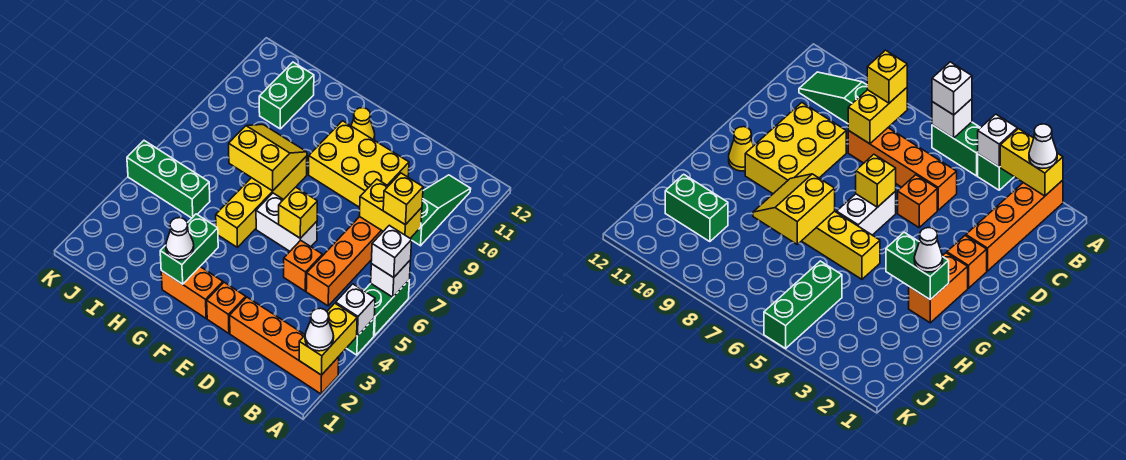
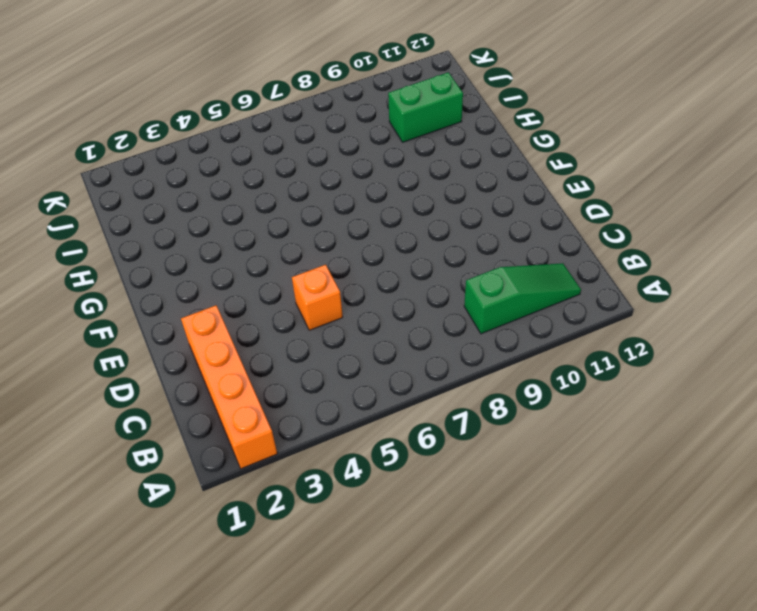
none -> green brick A4 level 1
none -> green brick A5:A6 level 1
none -> orange brick C5:C8 level 1

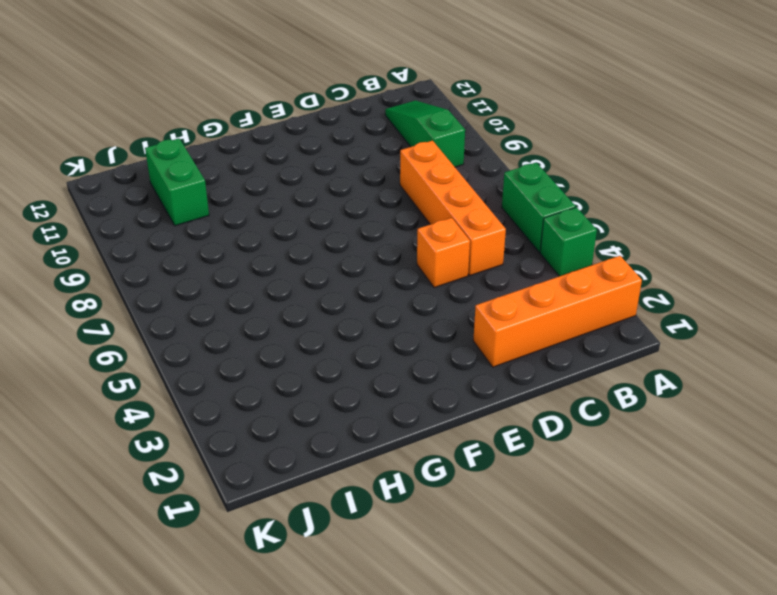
none -> yellow brick D9:F10 level 1
none -> orange brick E2 level 1
none -> white brick E6:F6 level 1

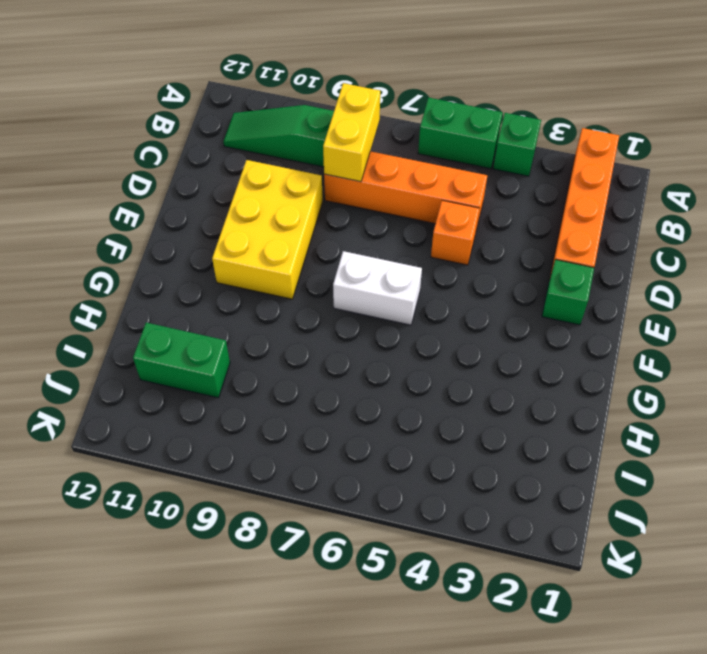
green brick E2 level 1 -> orange brick E2 level 1
white brick F6:F7 level 1 -> white brick E6:F6 level 1
none -> orange brick F2:G2 level 1
none -> yellow cone F11 level 1
none -> yellow brick G5:G8 level 1

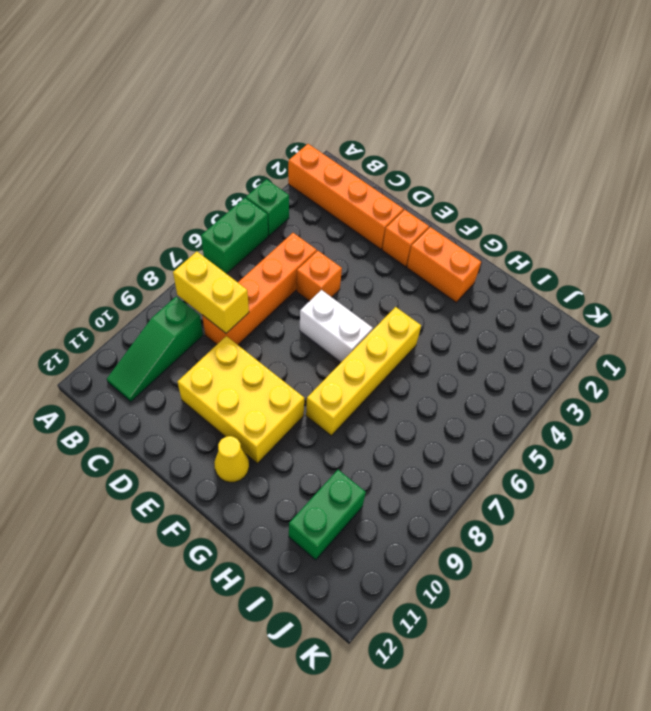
none -> green brick I5:K5 level 1
none -> yellow brick A2:A3 level 2
none -> white brick A4 level 2

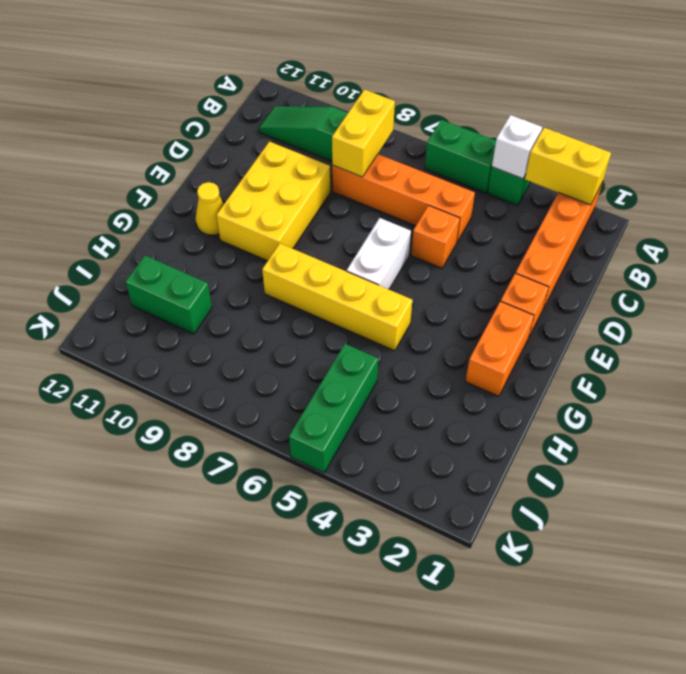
none -> white brick A6 level 2
none -> yellow brick E6 level 2
none -> green brick G2:G3 level 2

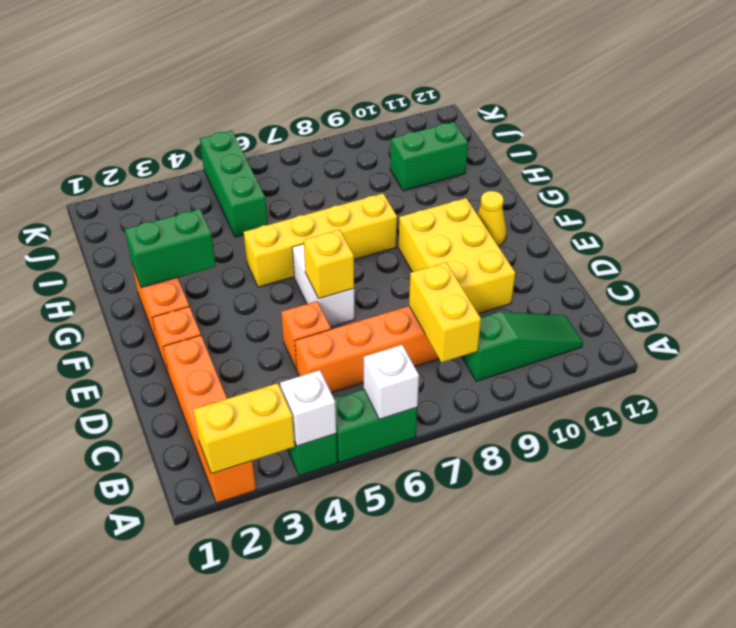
none -> yellow slope G7:H8 level 2 top 7
none -> white cone A2 level 3
none -> white brick A6 level 3

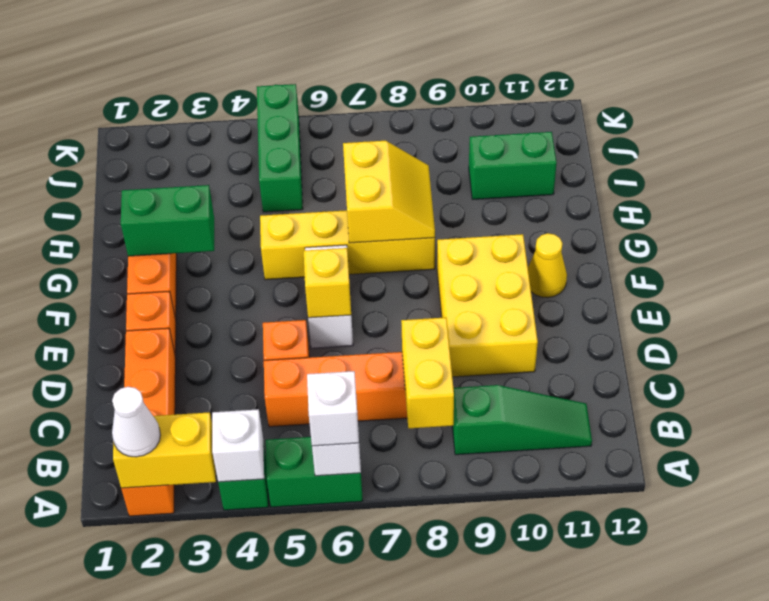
none -> yellow brick B8 level 3
none -> white cone G2 level 3

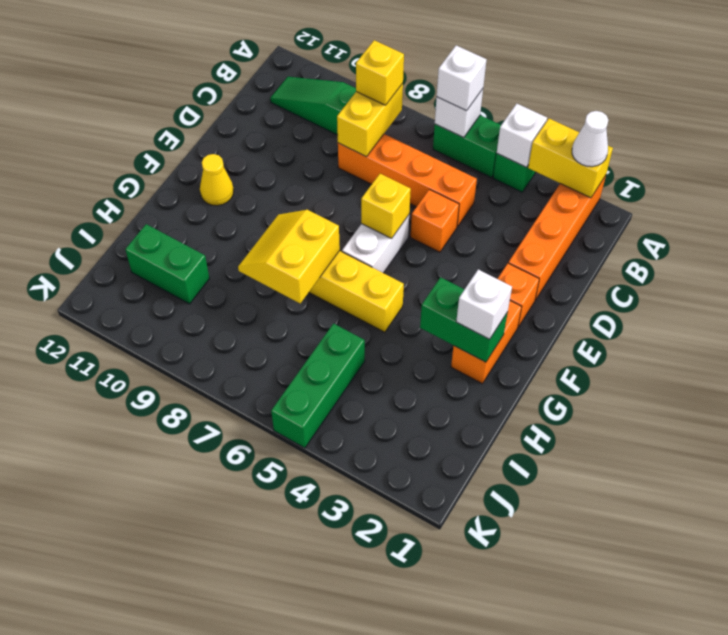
white brick G2 level 3 -> white cone G2 level 3
none -> yellow brick D9:F10 level 1

